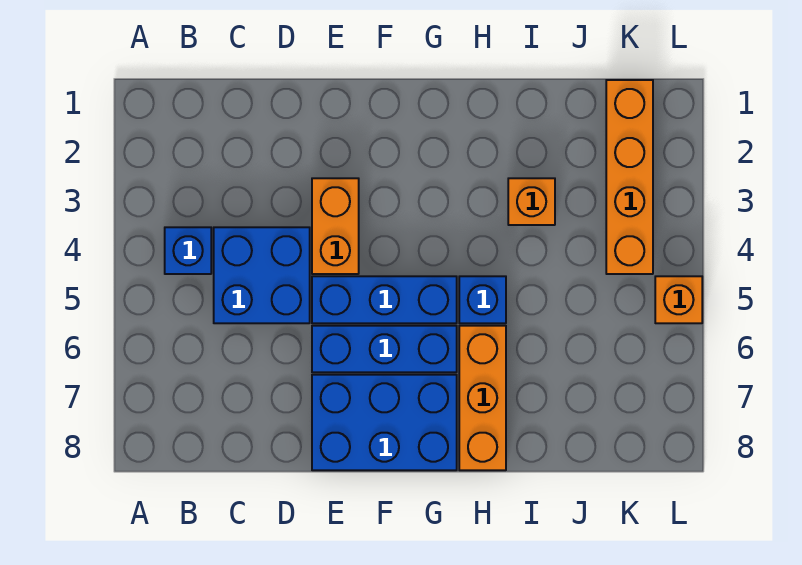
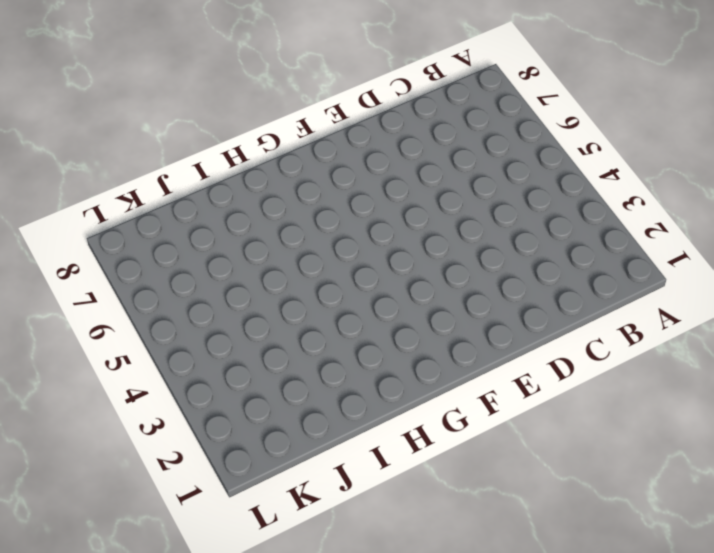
none -> blue brick B4 level 1
none -> blue brick C4:D5 level 1

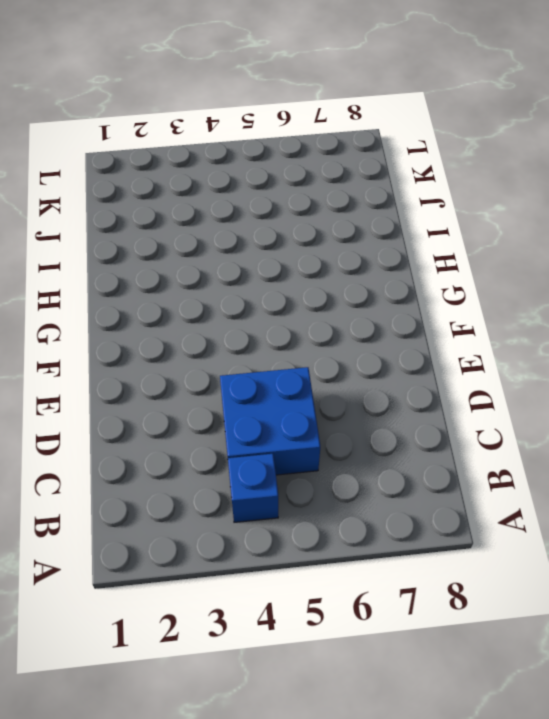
none -> orange brick E3:E4 level 1
none -> blue brick E5:G5 level 1

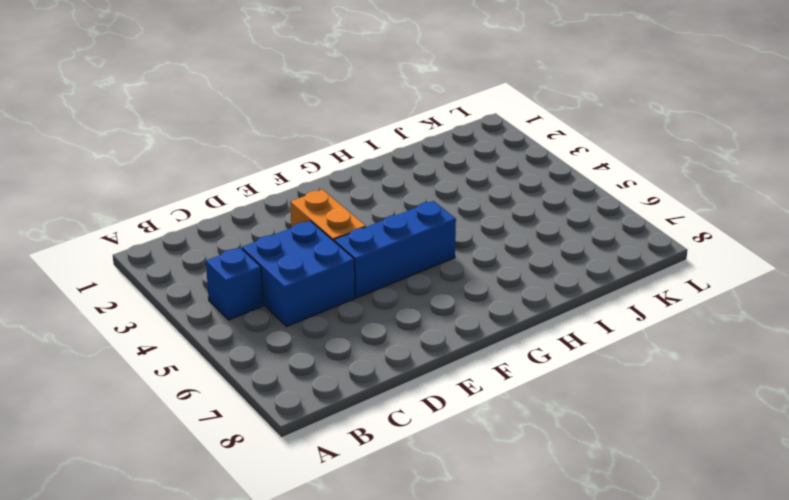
none -> blue brick E6:G6 level 1
none -> blue brick E7:G8 level 1

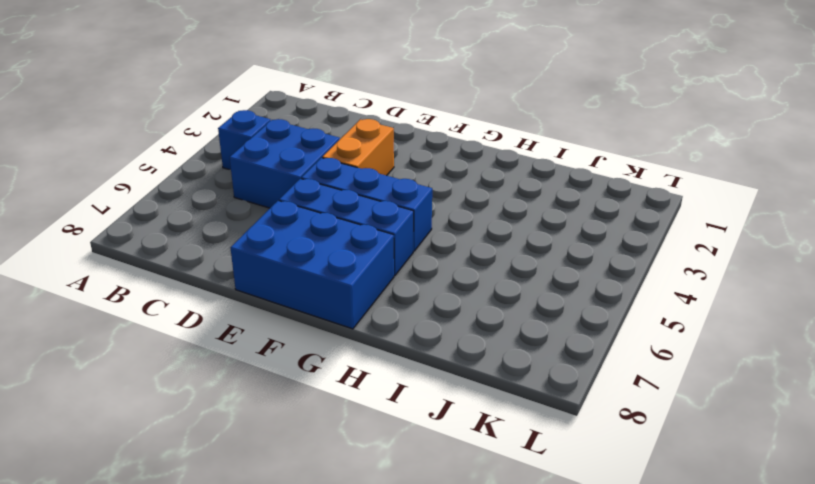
none -> blue brick H5 level 1
none -> orange brick H6:H8 level 1

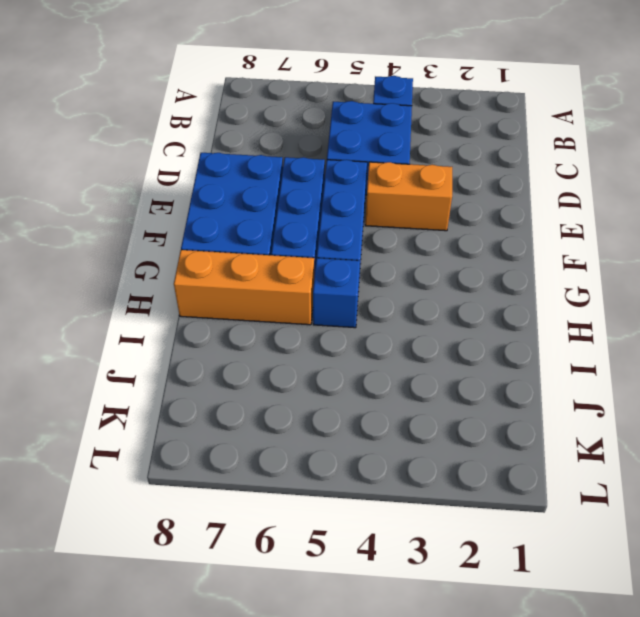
none -> orange brick I3 level 1
none -> orange brick K1:K4 level 1

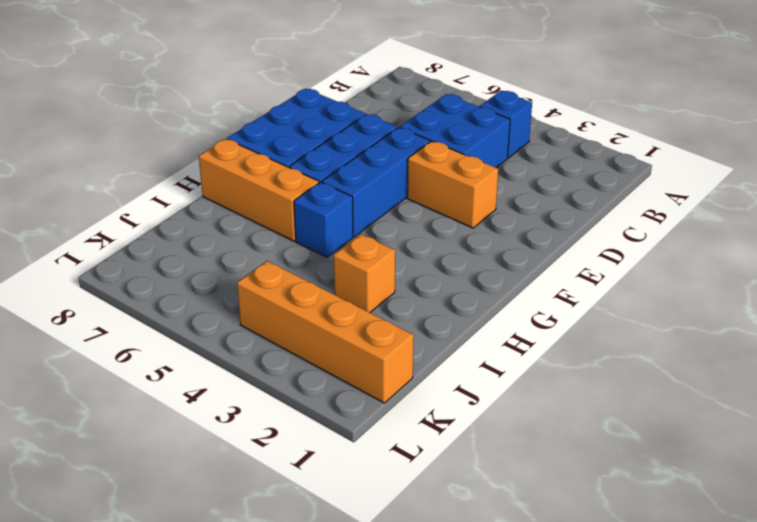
none -> orange brick L5 level 1

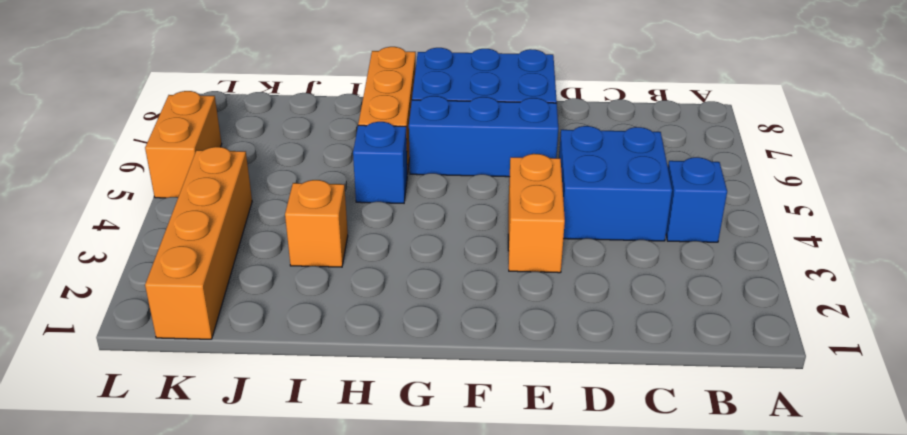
orange brick L5:L6 level 1 -> orange brick L5 level 1
none -> blue brick E5:G5 level 1

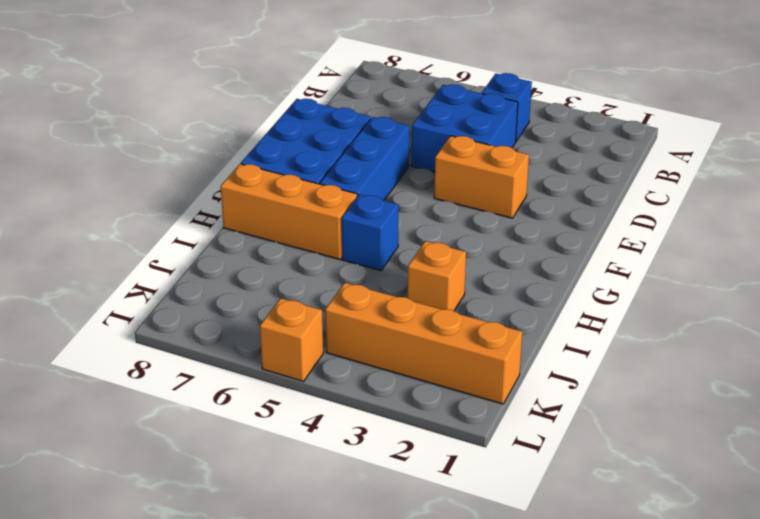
none -> blue brick E5:G5 level 1

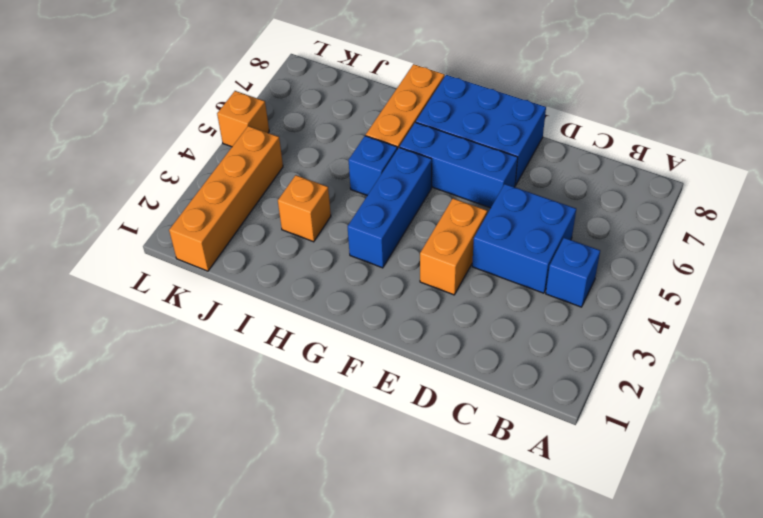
blue brick G3:G5 level 1 -> blue brick E5:G5 level 1

